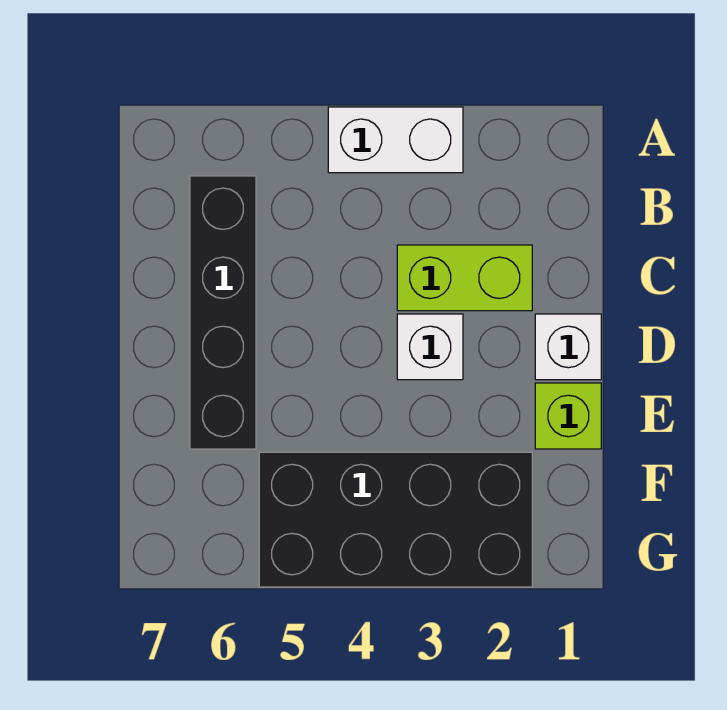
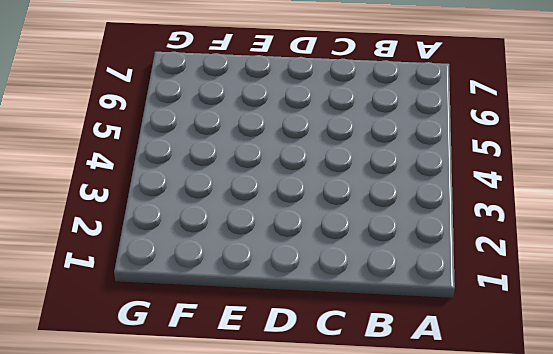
none -> white brick A3:A4 level 1
none -> black brick B6:E6 level 1

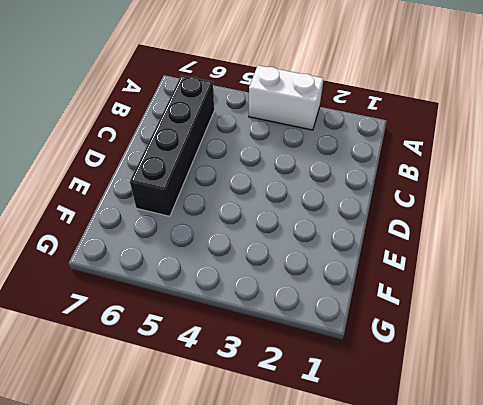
none -> lime brick C2:C3 level 1
none -> white brick D1 level 1

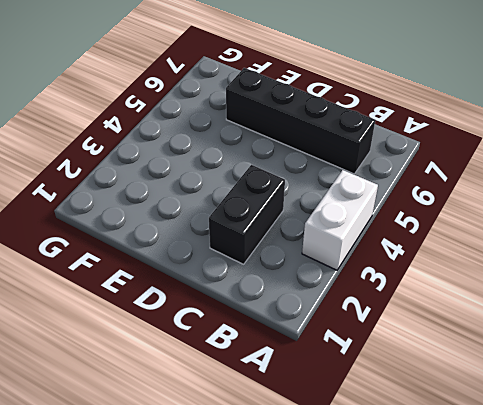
black brick C2:C3 level 1 -> lime brick C2:C3 level 1
none -> white brick D1 level 1
none -> white brick D3 level 1

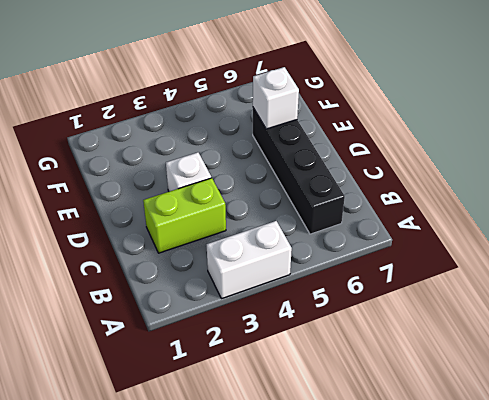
white brick E6 level 2 -> white brick D1 level 1
none -> lime brick E1 level 1
none -> black brick F2:G5 level 1

